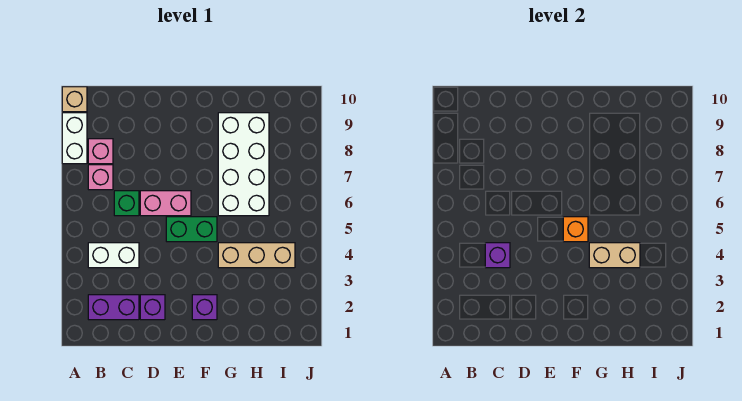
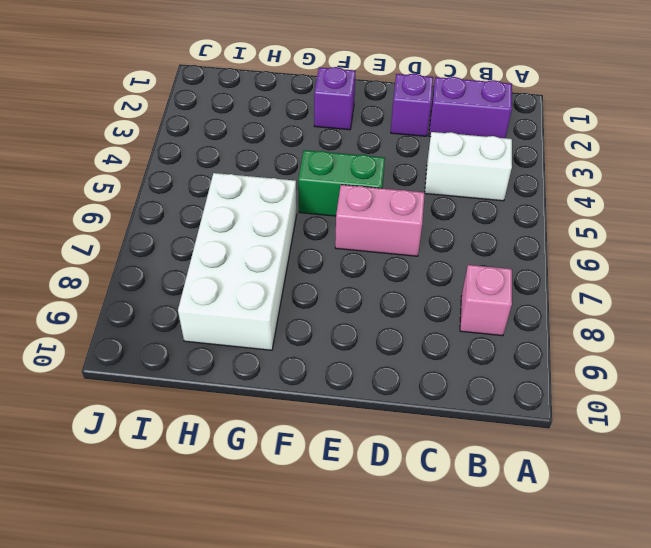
none -> white brick A8:A9 level 1
none -> tan brick A10 level 1
none -> pink brick B7 level 1

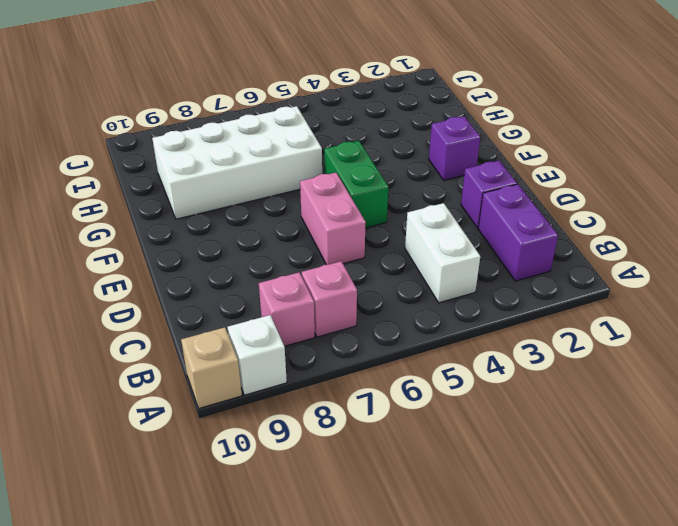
white brick A9 level 1 -> white brick A8:A9 level 1
none -> green brick C6 level 1
none -> tan brick G4:I4 level 1
none -> purple brick C4 level 2

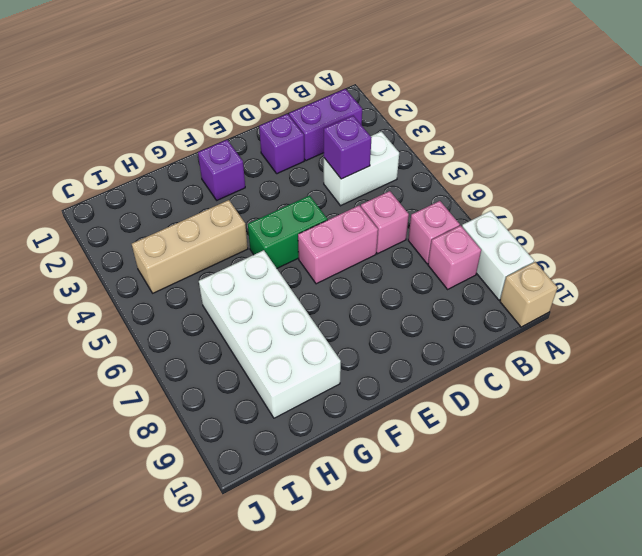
pink brick C6 level 1 -> green brick C6 level 1
none -> orange brick F5 level 2
none -> tan brick G4:H4 level 2

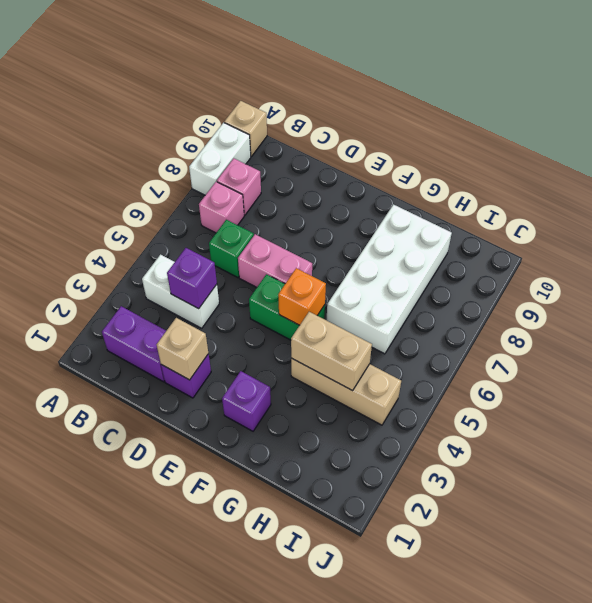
tan brick D2 level 2 -> none

